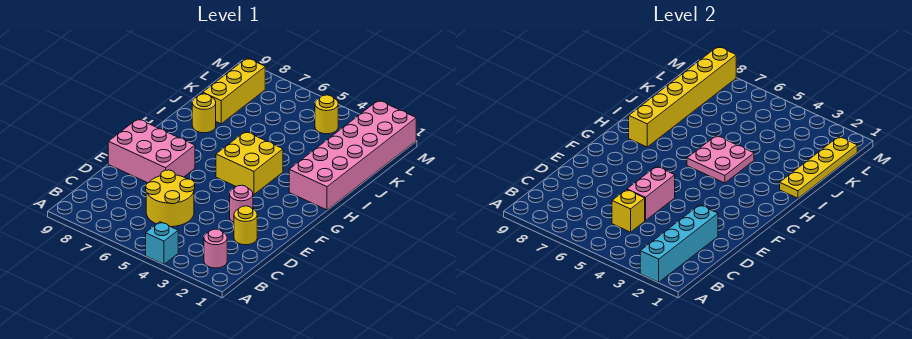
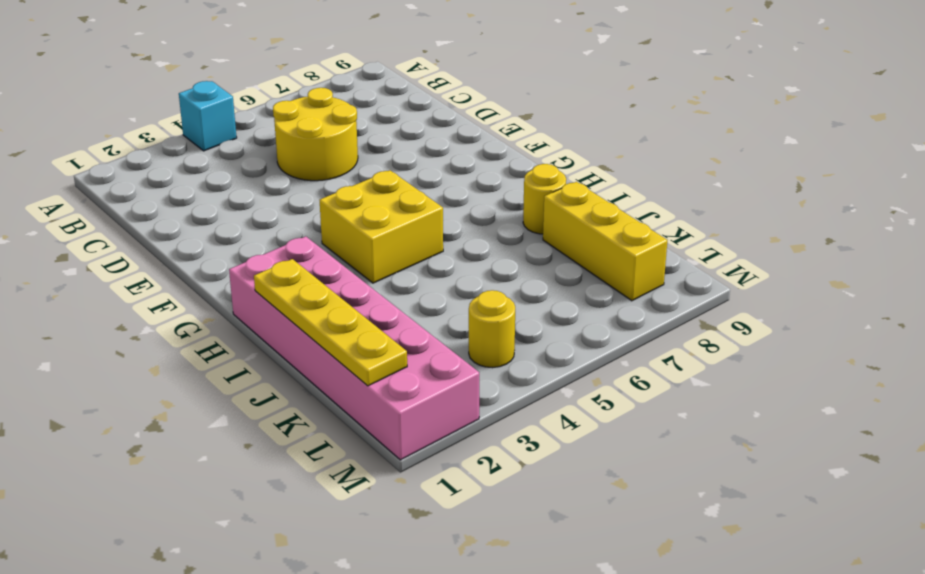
none -> pink round brick B2 level 1
none -> yellow round brick D2 level 1
none -> pink round brick E3 level 1

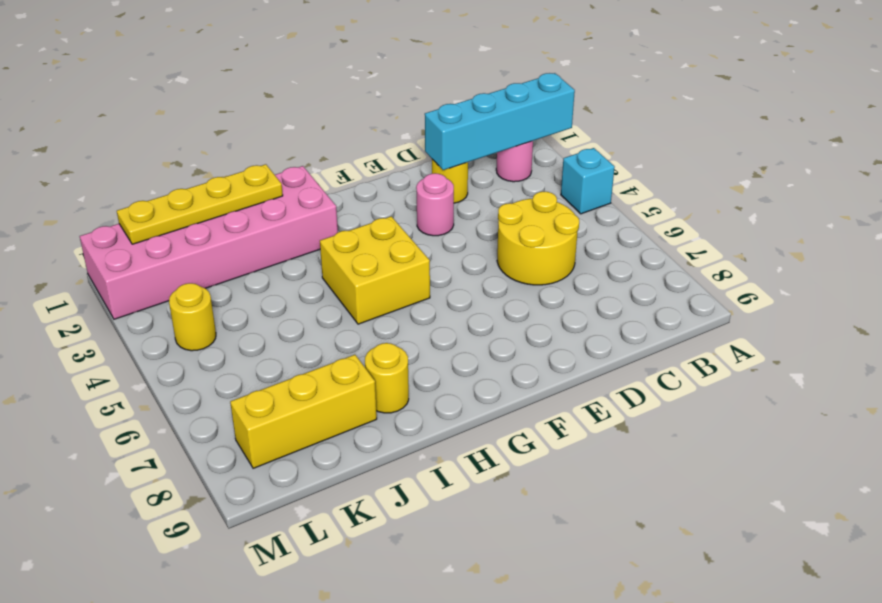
none -> pink brick E7:F9 level 1
none -> yellow brick C5 level 2
none -> pink brick D5:E5 level 2

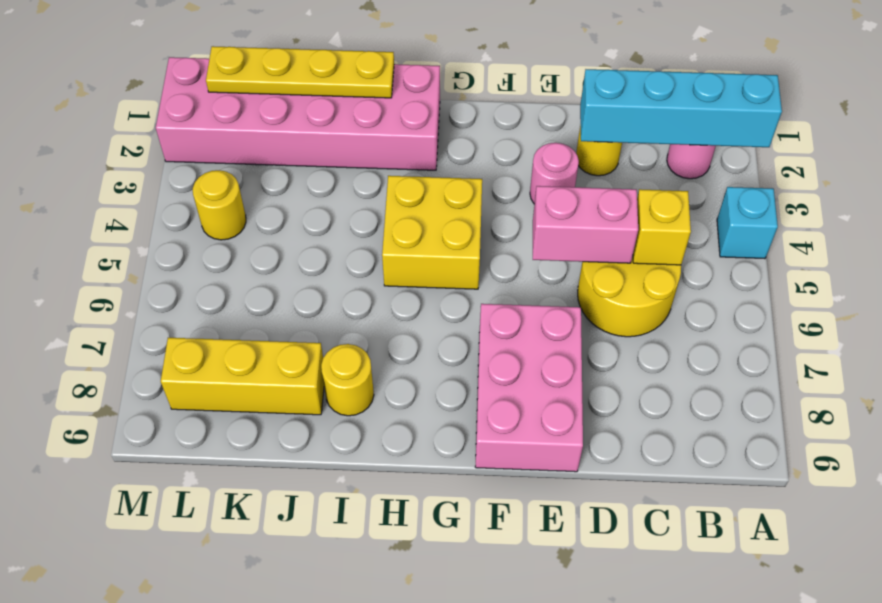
none -> pink plate H4:I5 level 2
none -> yellow brick H8:M8 level 2

